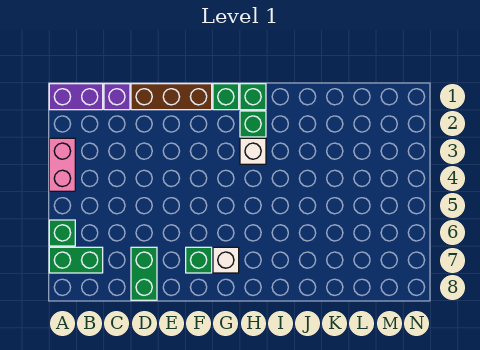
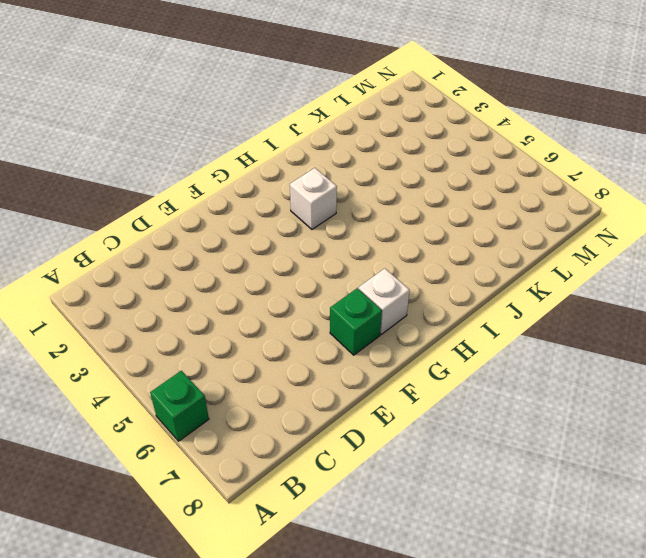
none -> purple brick A1:B1 level 1
none -> pink brick A3:A4 level 1
none -> green brick A7:B7 level 1

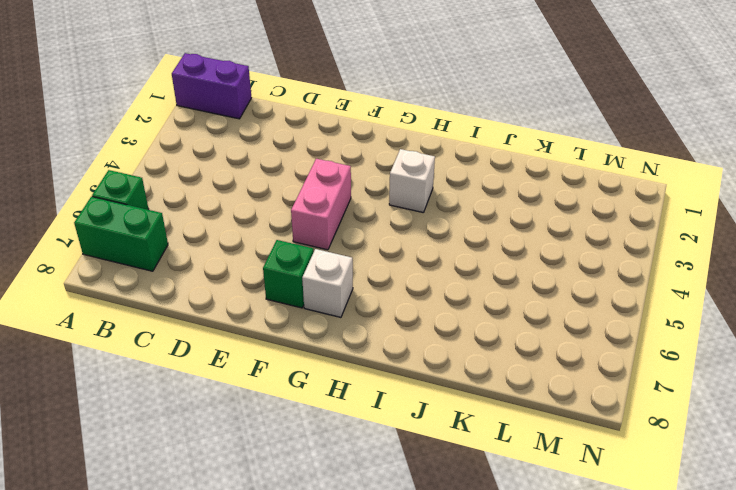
pink brick F4:F5 level 1 -> pink brick A3:A4 level 1
none -> purple brick C1 level 1
none -> brown brick D1:F1 level 1
none -> green brick D7:D8 level 1

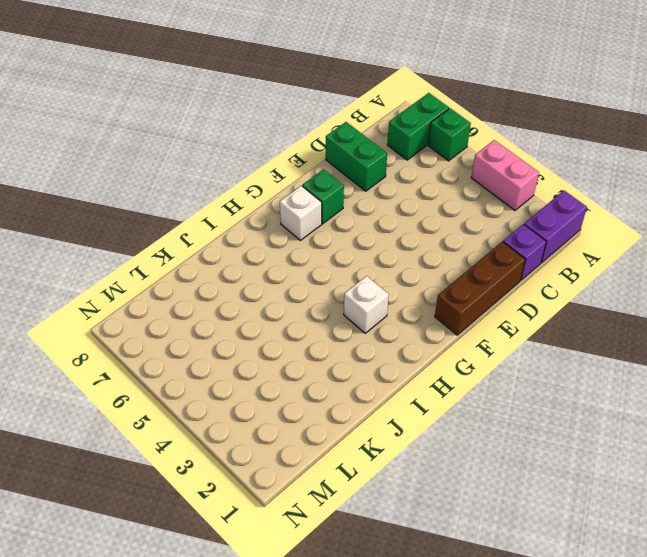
none -> green brick G1 level 1
none -> green brick H1 level 1
none -> green brick H2 level 1

